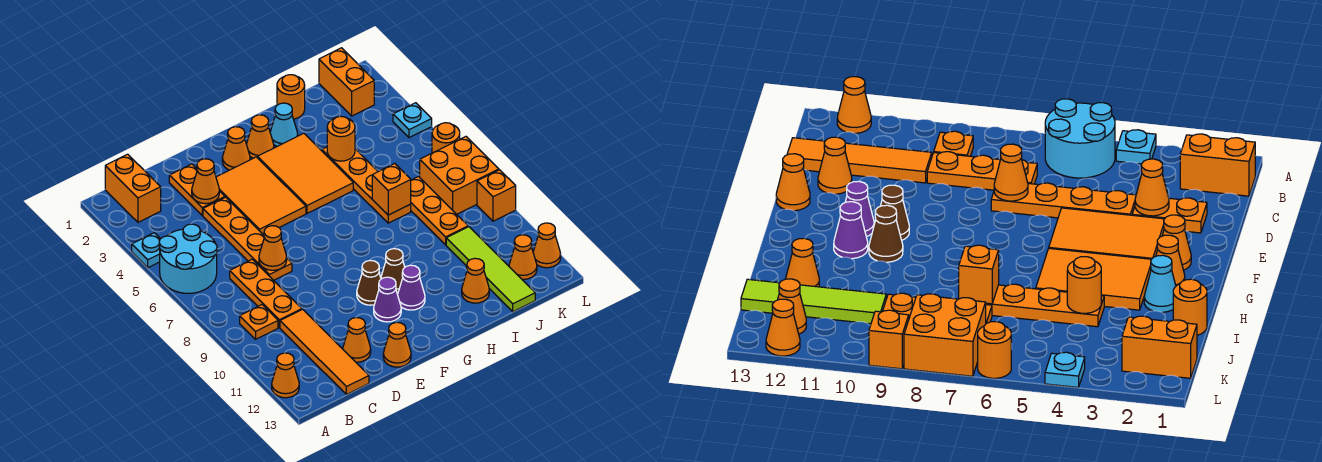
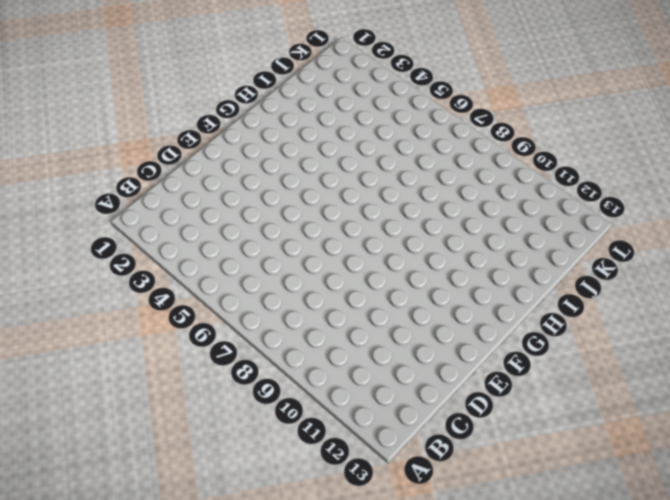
none -> cyan plate A4 level 1
none -> cyan round brick A5:B6 level 1
none -> orange cone A12 level 1
none -> orange brick B1:B2 level 1

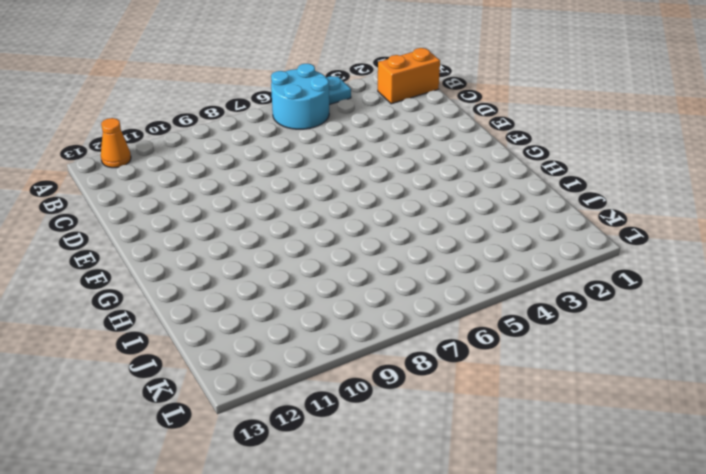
none -> orange plate B9 level 1
none -> orange plate C7:C9 level 1
none -> orange tile C10:C13 level 1
none -> orange plate D2:D3 level 1

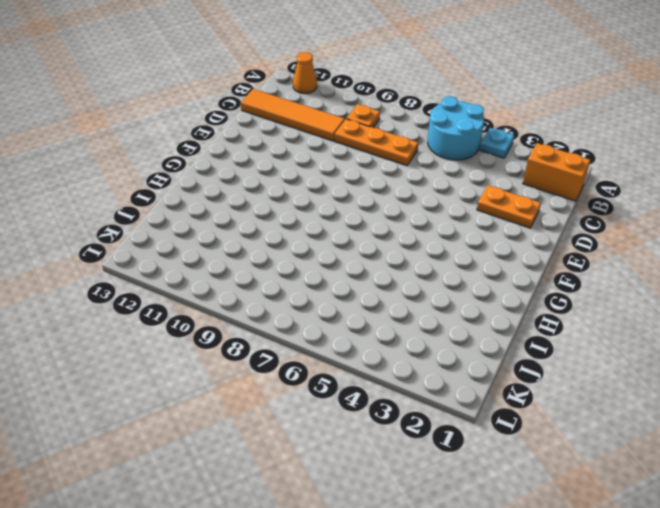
none -> orange plate D4:D7 level 1
none -> orange cone D12 level 1
none -> orange tile E3:F5 level 1
none -> orange cone E13 level 1

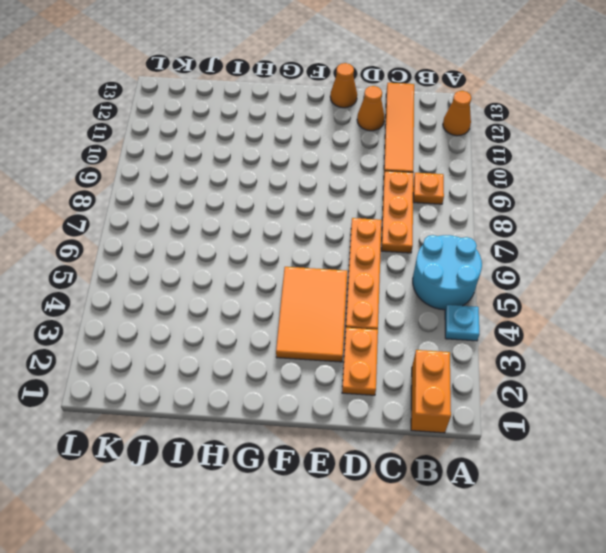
none -> orange cone F2 level 1
none -> brown cone F10 level 1
none -> purple cone F11 level 1
none -> orange cone G2 level 1

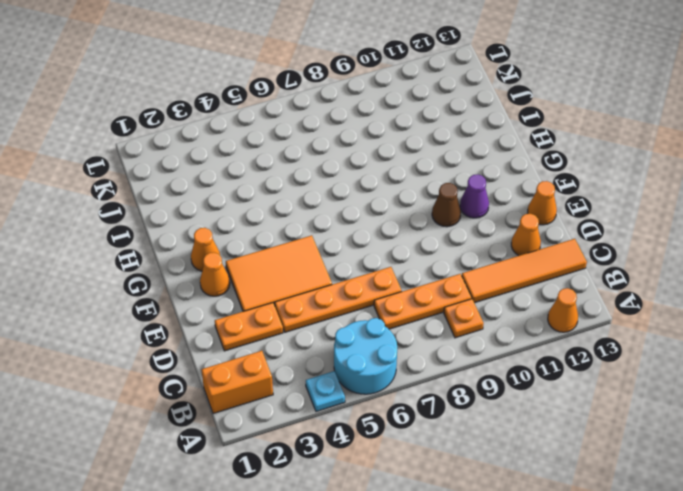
none -> orange tile G3:H5 level 1
none -> brown cone G10 level 1
none -> purple cone G11 level 1
none -> cyan cone H2 level 1

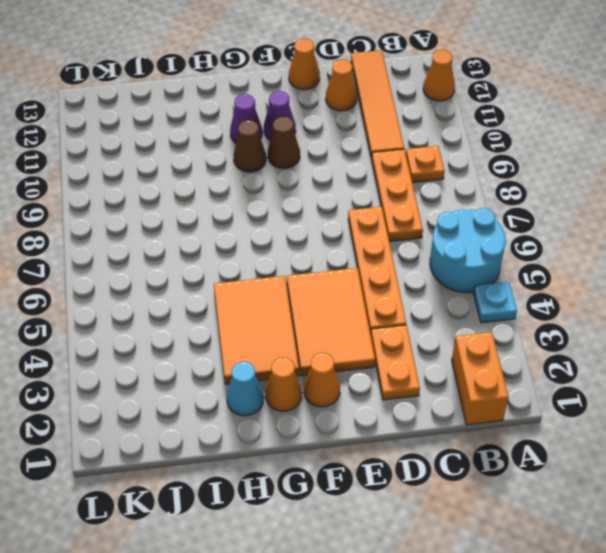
none -> orange round brick I1 level 1
none -> orange plate I4:I7 level 1
none -> orange cone I12 level 1
none -> orange plate J7:J9 level 1

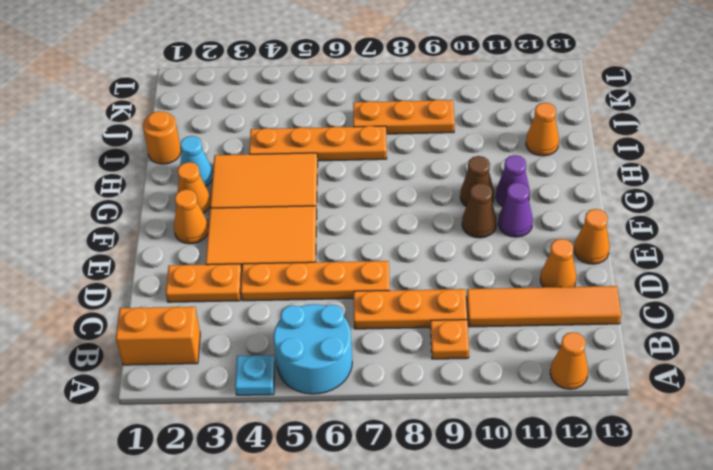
none -> lime tile J10:J13 level 1
none -> orange brick K1:K2 level 1
none -> orange brick K7:L8 level 1
none -> orange cone K12 level 1

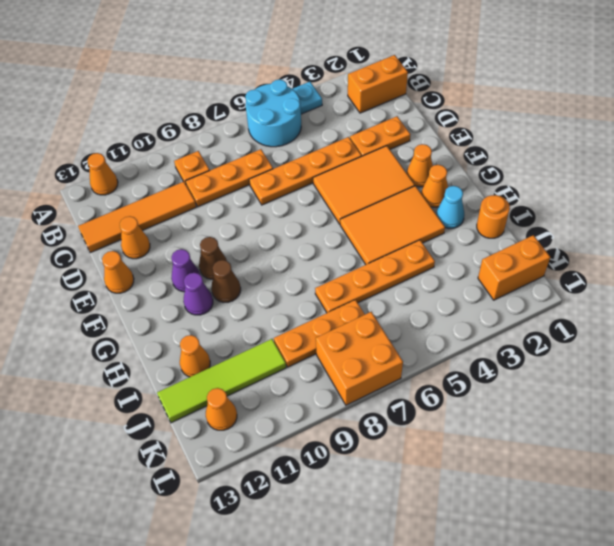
none -> cyan plate L4 level 1
none -> orange round brick L6 level 1
none -> orange brick L9 level 1
none -> orange cone L12 level 1

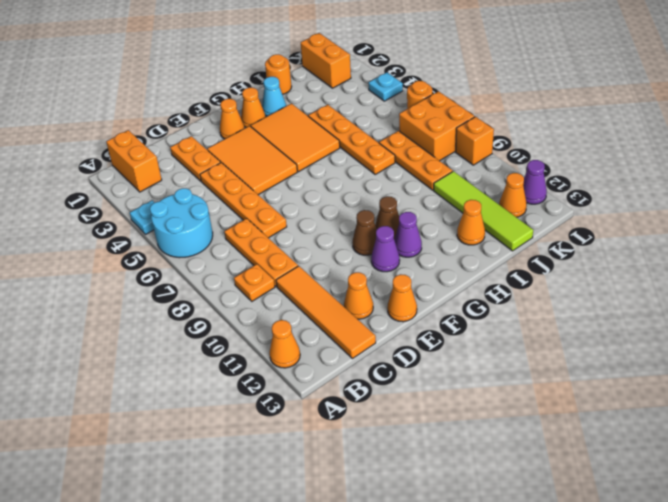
purple cone L12 level 1 -> orange cone L12 level 1
none -> orange cone D3 level 2
none -> orange cone D7 level 2
none -> orange round brick I4 level 2
none -> orange brick I7 level 2

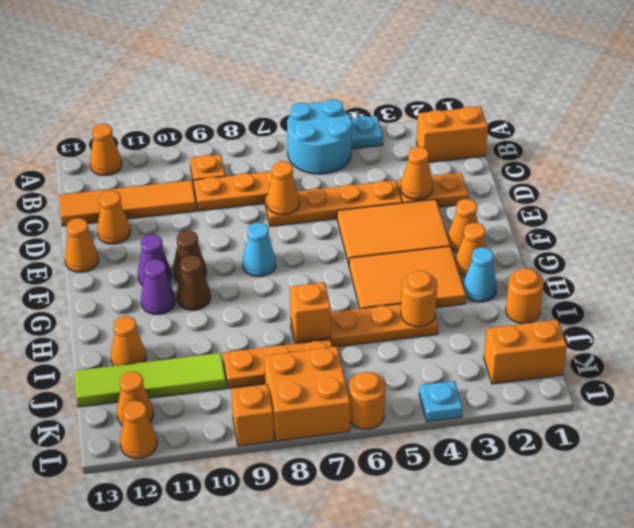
cyan cone F8 level 1 -> none

